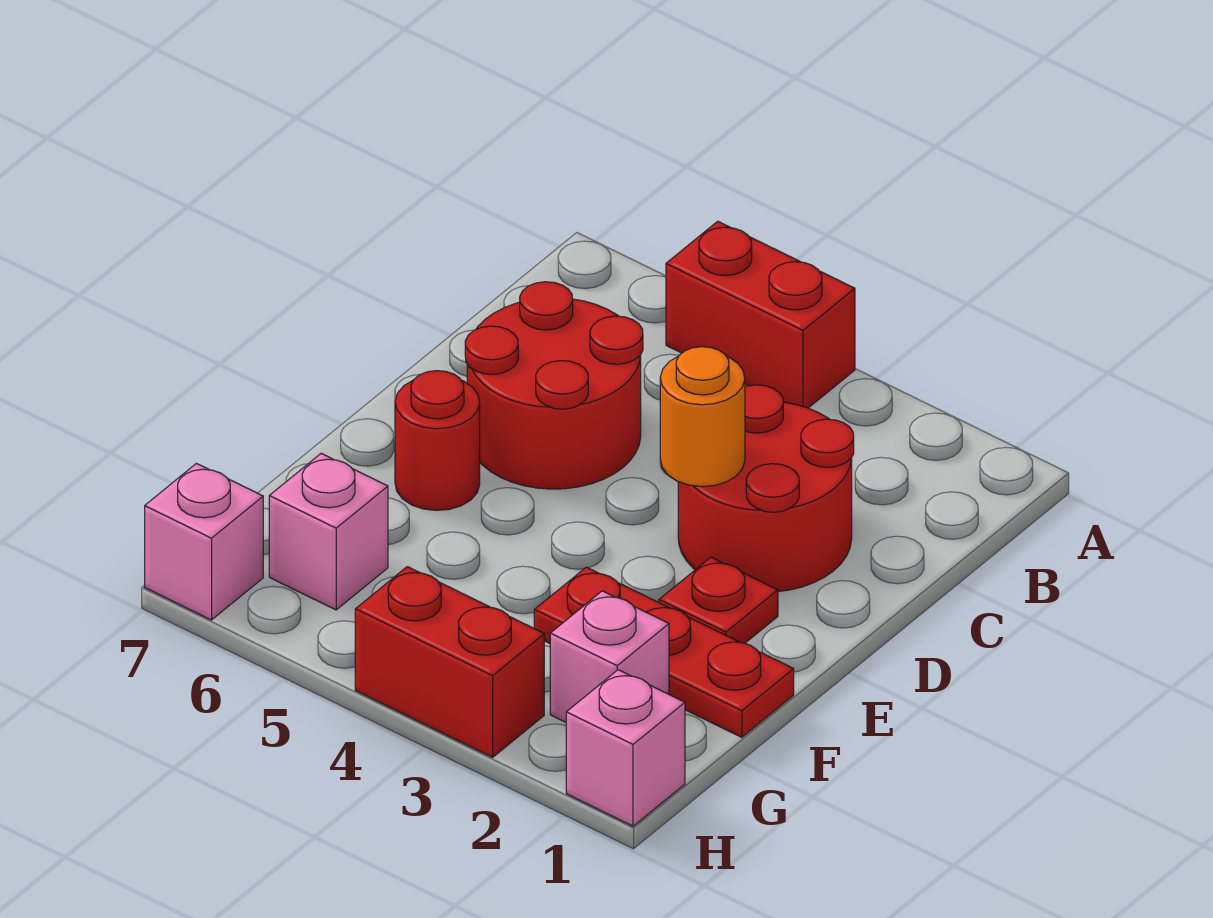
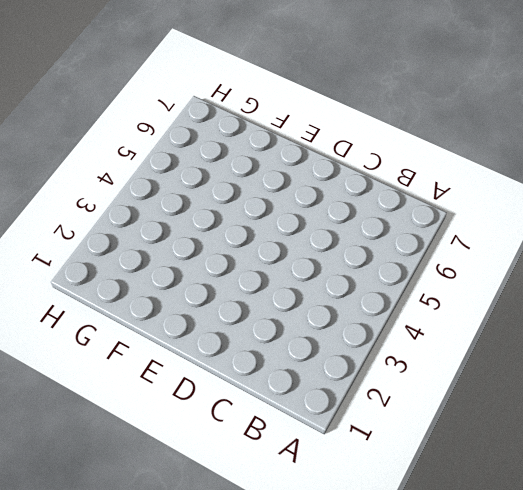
none -> red brick A4:A5 level 1
none -> red round brick C2:D3 level 1
none -> red round brick C5:D6 level 1

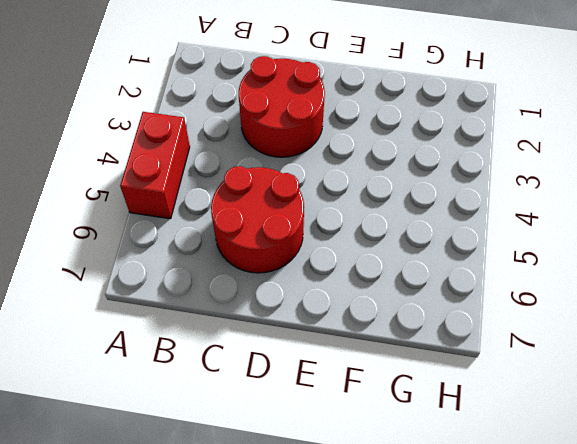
none -> red plate E2 level 1
none -> red round brick E6 level 1
none -> red plate F1:F3 level 1

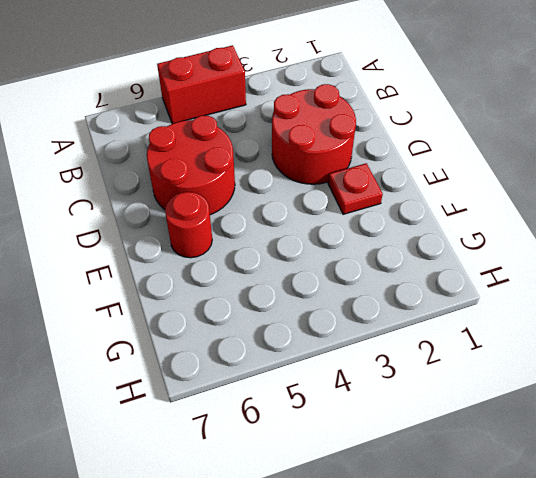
none -> red plate F1:F3 level 1
none -> pink brick G2 level 1
none -> pink brick G6 level 1

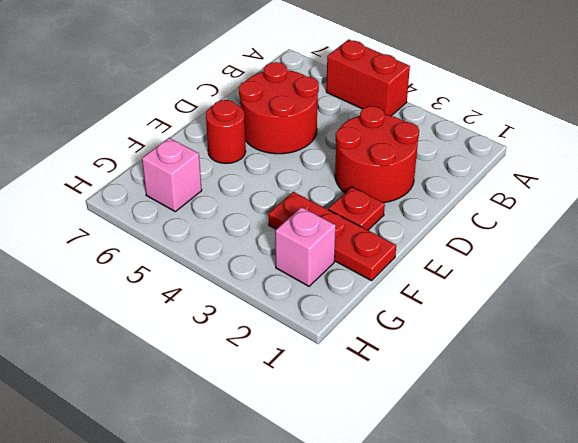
none -> pink brick H1 level 1
none -> red brick H3:H4 level 1
none -> pink brick H7 level 1

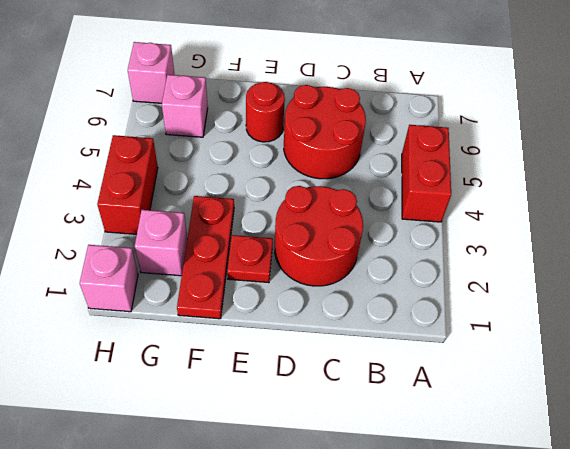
none -> orange round brick D3 level 2

